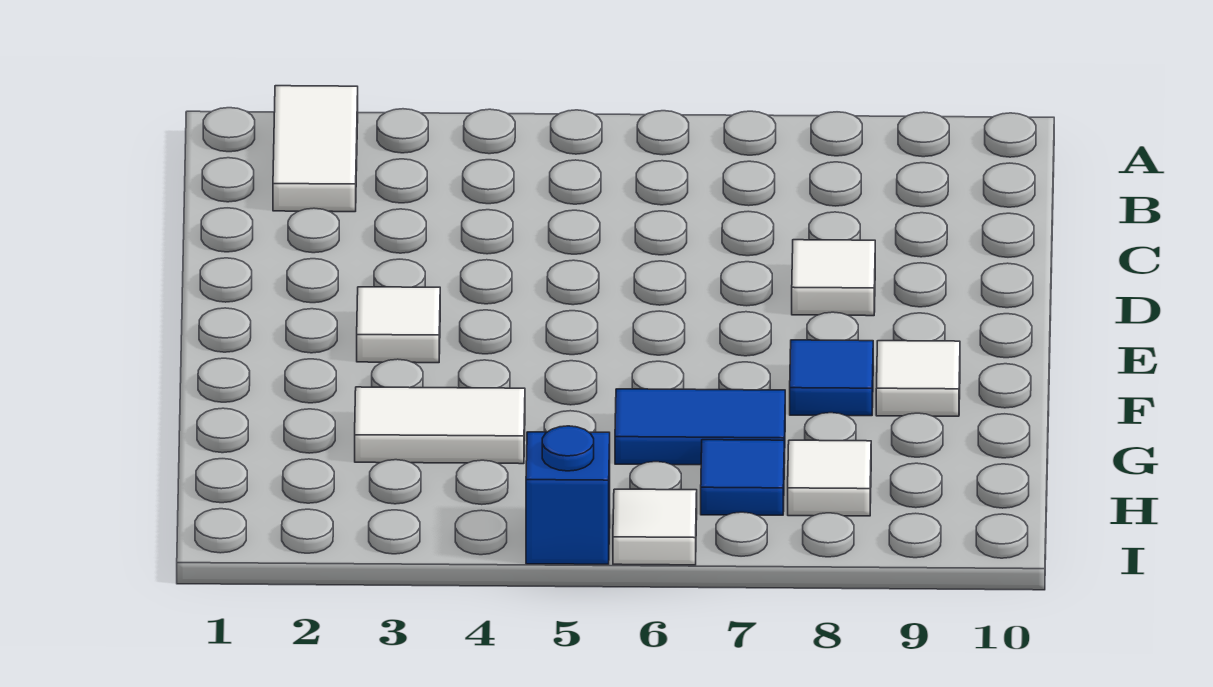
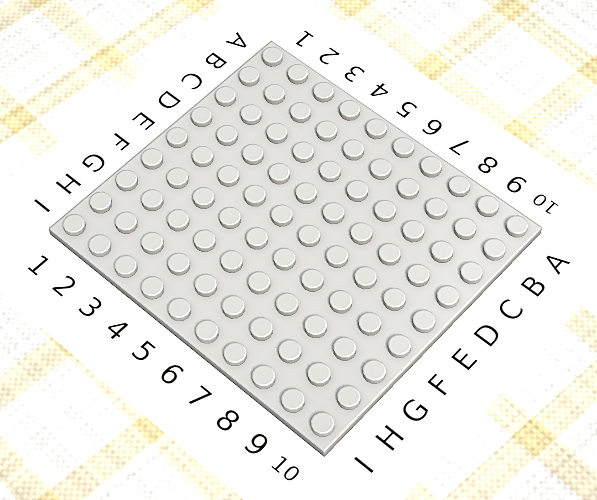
none -> white tile A2:B2 level 1
none -> white tile D8 level 1

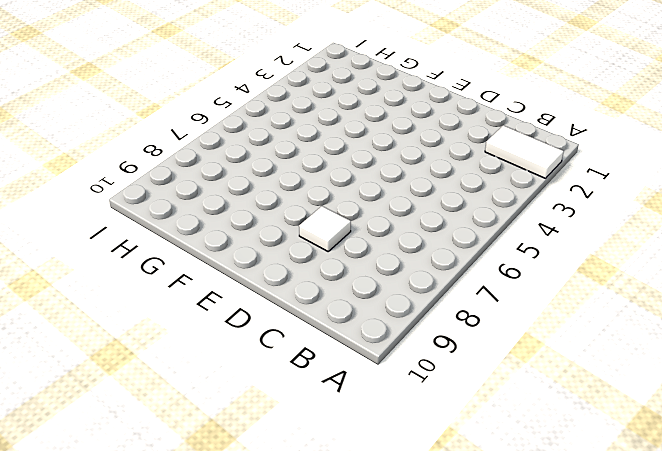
none -> white tile E3 level 1
none -> blue tile F8 level 1

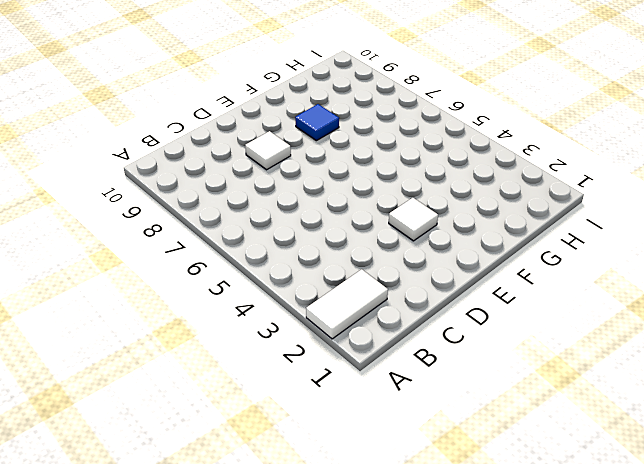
none -> white tile F9 level 1
none -> white tile G3:G4 level 1

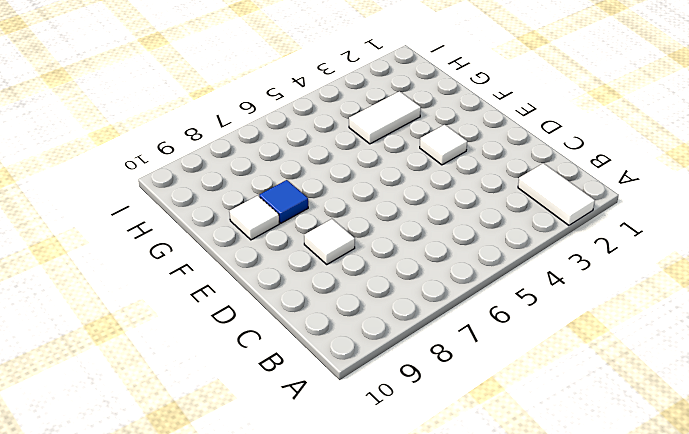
none -> blue tile G6:G7 level 1
none -> blue tile H7 level 1

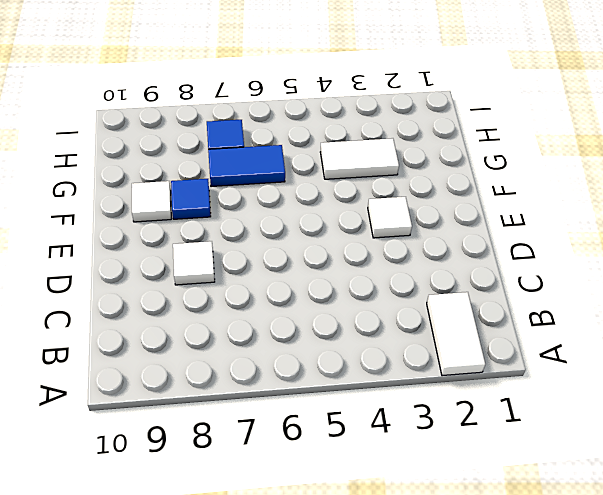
none -> white tile H8 level 1
none -> blue brick I5 level 1

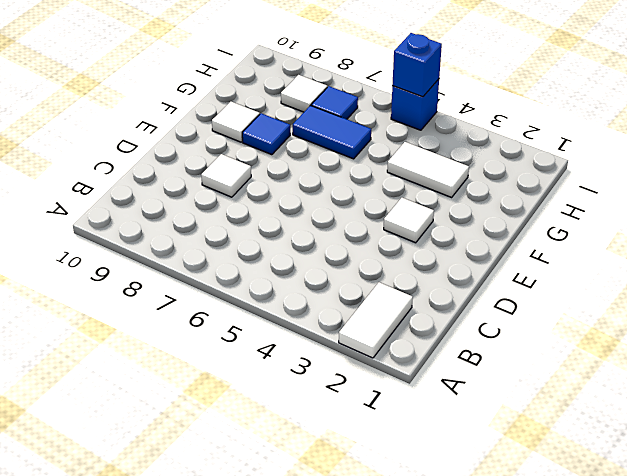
blue brick I5 level 2 -> none
none -> white tile I6 level 1

